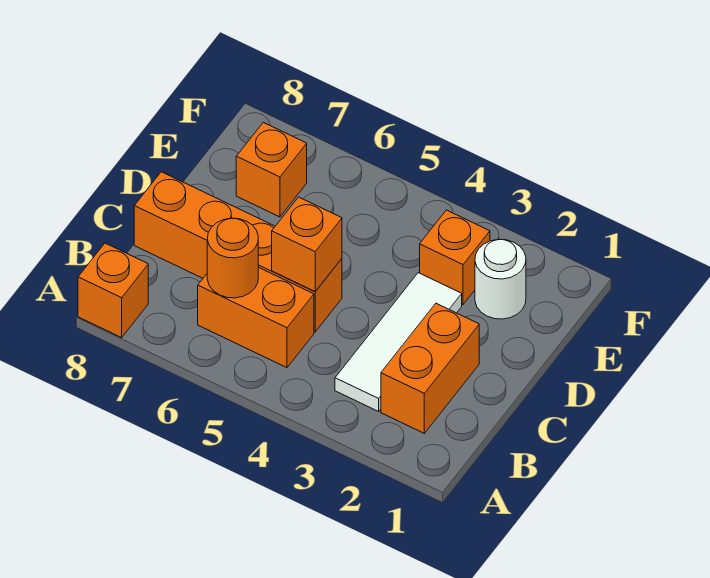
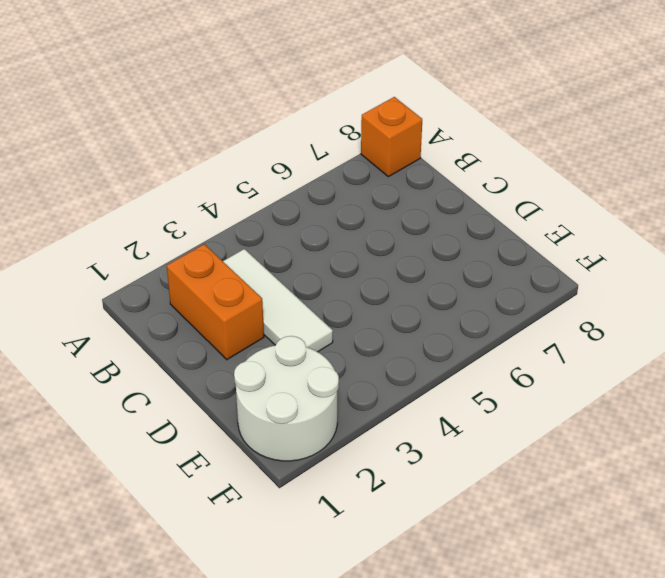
white round brick E1:F2 level 1 -> white round brick E2 level 1
none -> orange brick B5:B6 level 1
none -> orange brick C5:C8 level 1

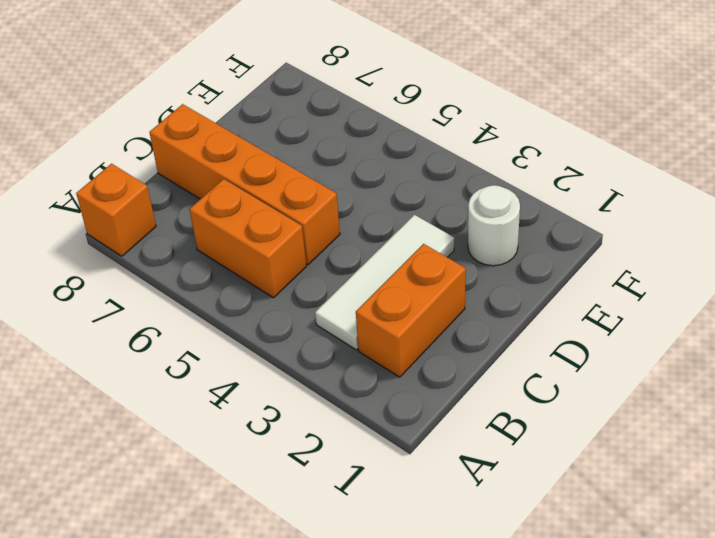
none -> orange brick E3 level 1
none -> orange brick E7 level 1

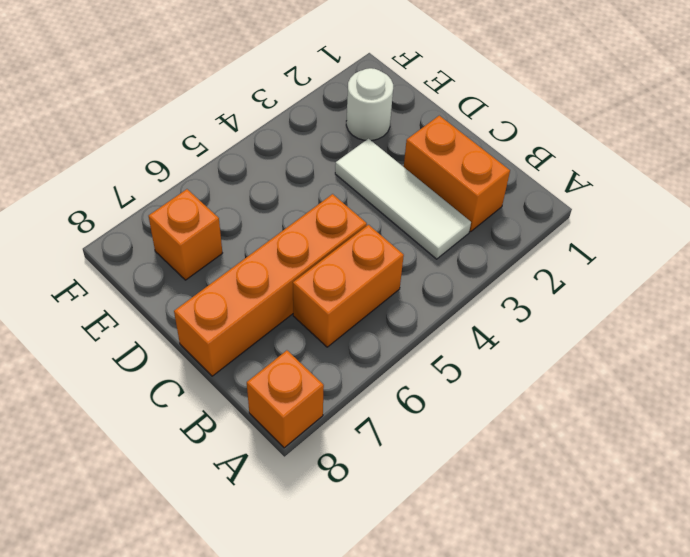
none -> orange brick E3 level 1
none -> orange round brick B6 level 2

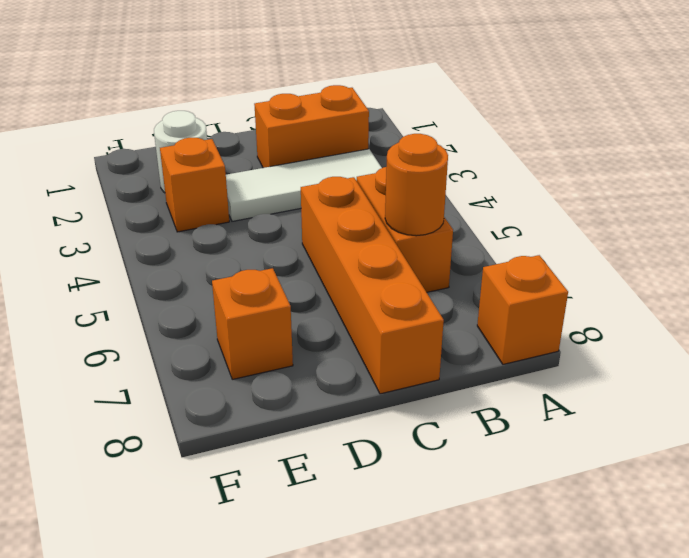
none -> orange brick C5 level 2

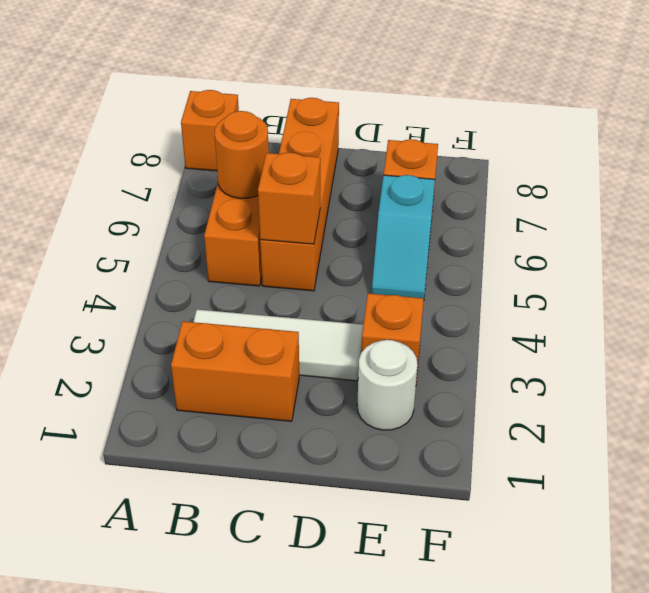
cyan slope E5:E6 level 1 top 6 -> none

